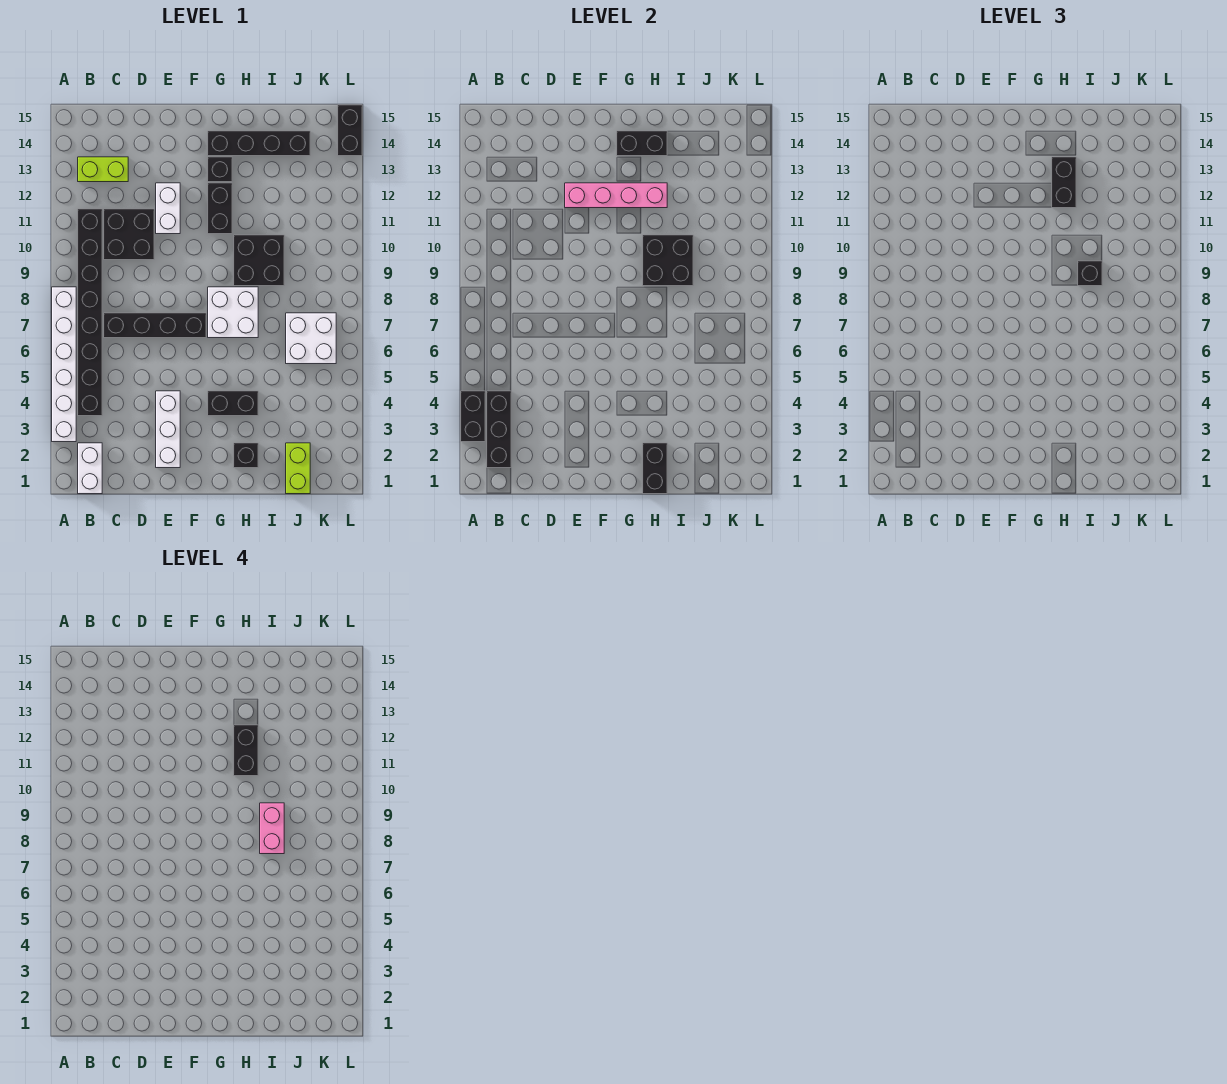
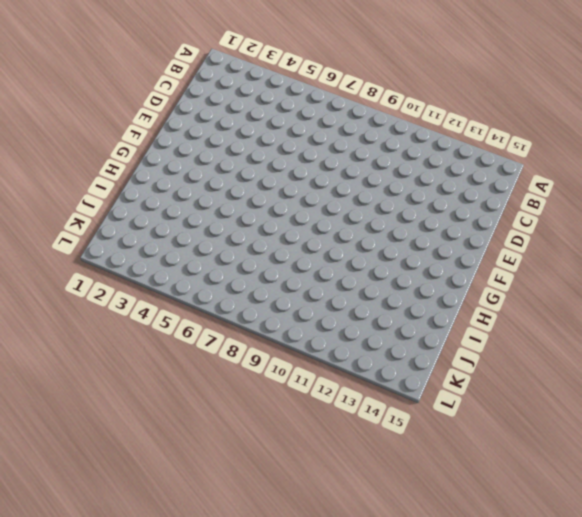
none -> white brick A3:A8 level 1
none -> white brick B1:B2 level 1
none -> black brick B4:B11 level 1

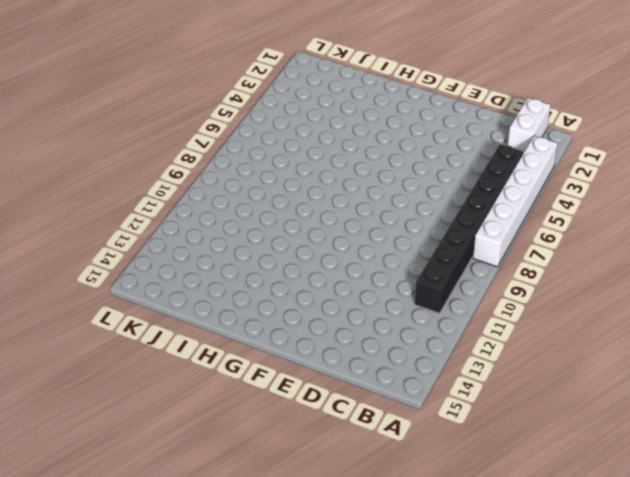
none -> lime brick B13:C13 level 1
none -> black brick C7:F7 level 1
none -> black brick C10:D11 level 1

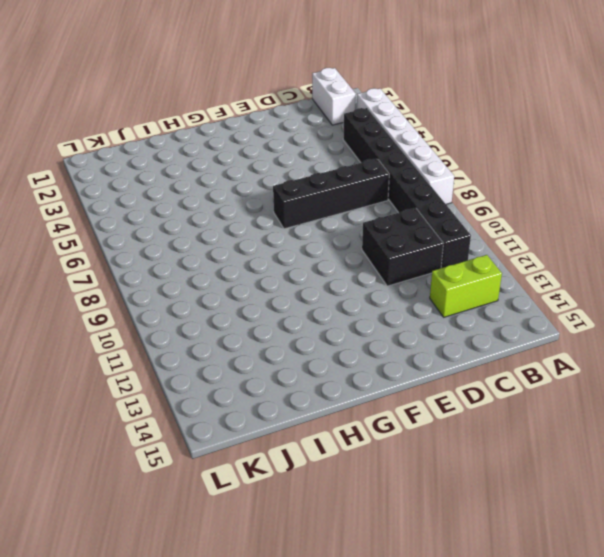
none -> white brick E2:E4 level 1
none -> white brick E11:E12 level 1
none -> black brick G4:H4 level 1

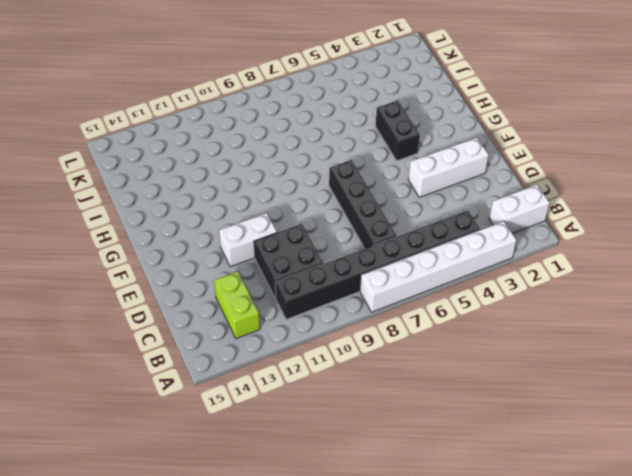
none -> white brick G7:H8 level 1
none -> black brick G11:G12 level 1
none -> black brick G13 level 1

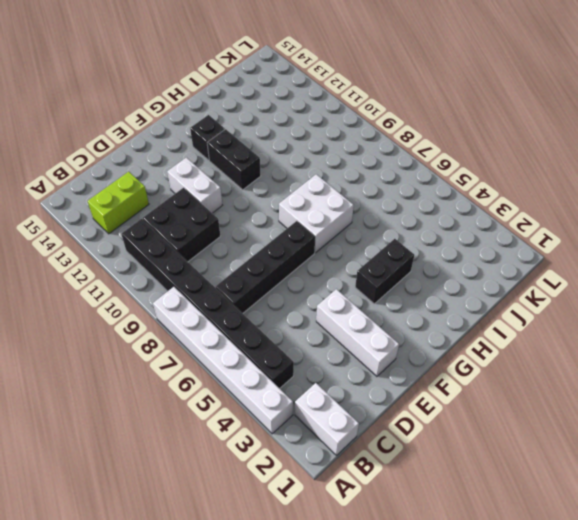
none -> black brick G14:J14 level 1
none -> black brick H2 level 1
none -> black brick H9:I10 level 1

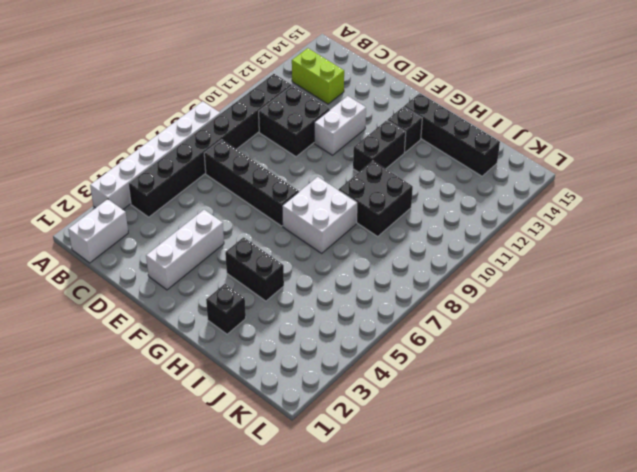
none -> lime brick J1:J2 level 1
none -> white brick J6:K7 level 1
none -> black brick L14:L15 level 1

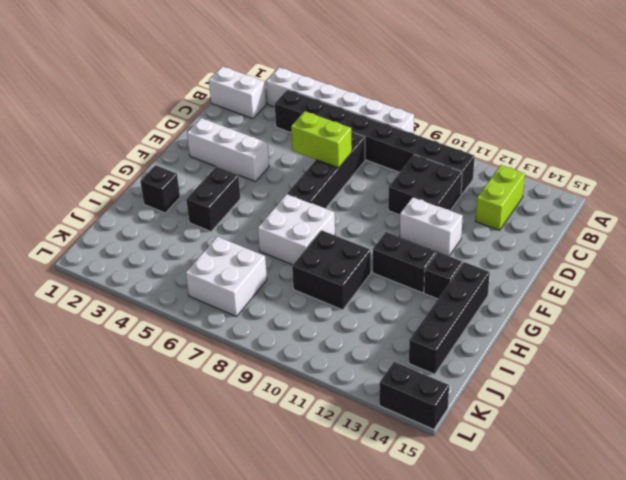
lime brick D6:D7 level 2 -> lime brick J1:J2 level 1
none -> black brick A3:A4 level 2
none -> black brick B2:B4 level 2
none -> pink brick E12:H12 level 2

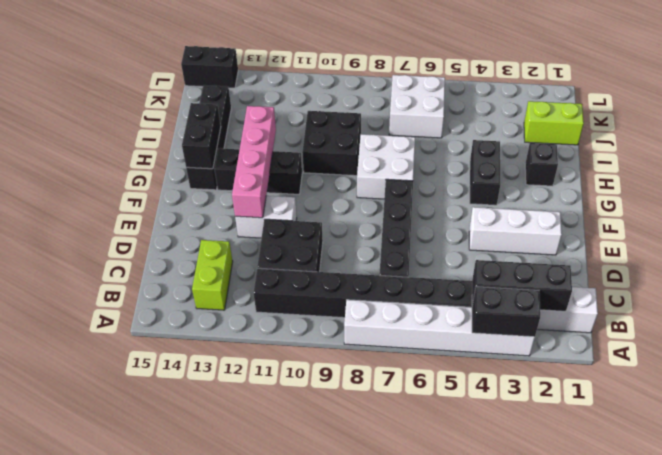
none -> black brick H1:H2 level 2
none -> black brick H9:I10 level 2
none -> black brick H12:H13 level 3

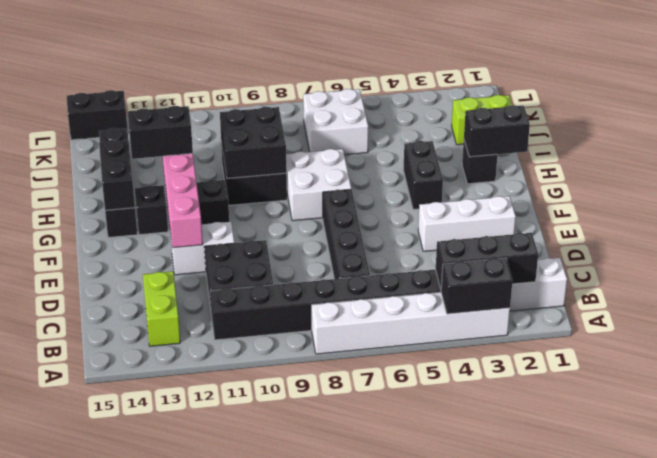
none -> black brick I9 level 3
none -> black brick H11:H12 level 4
none -> pink brick I8:I9 level 4

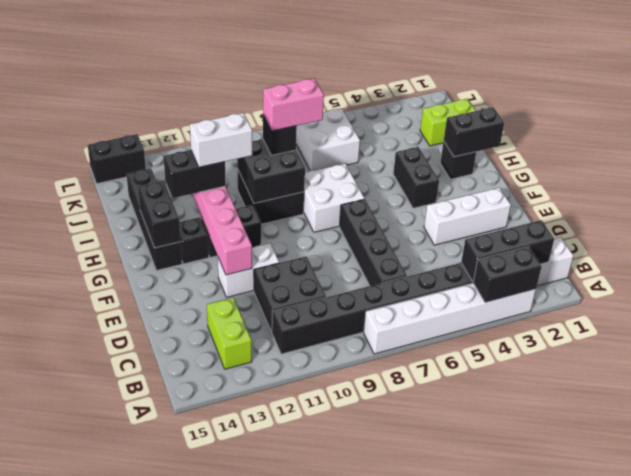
white brick H11:H12 level 4 -> black brick H11:H12 level 4

